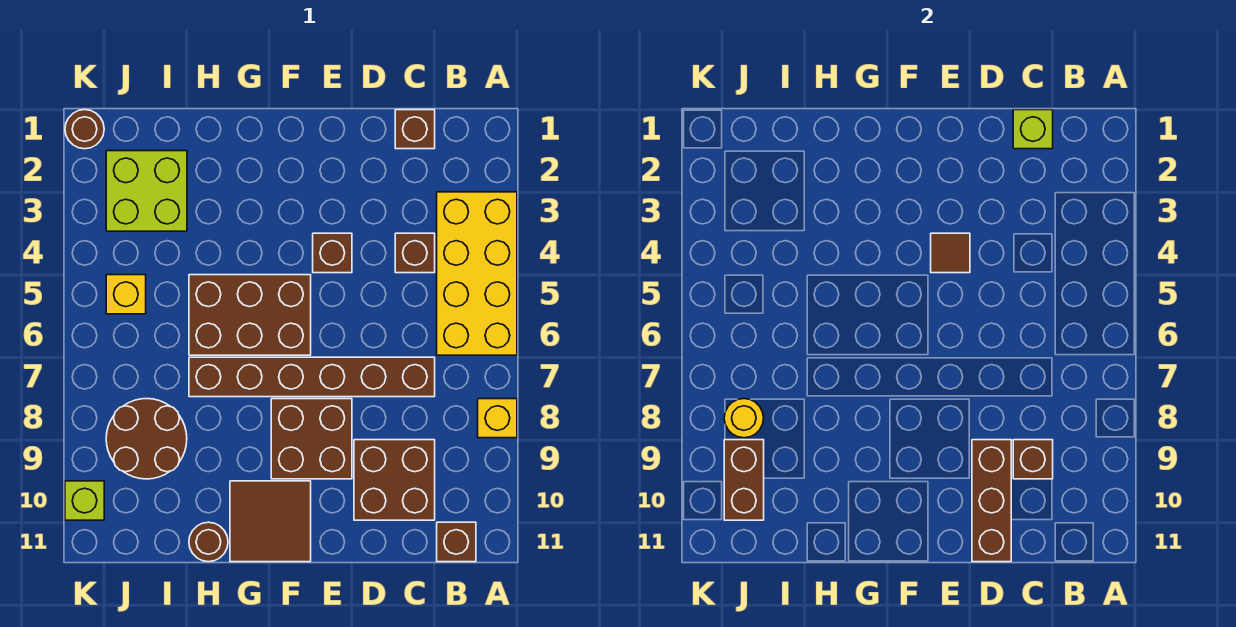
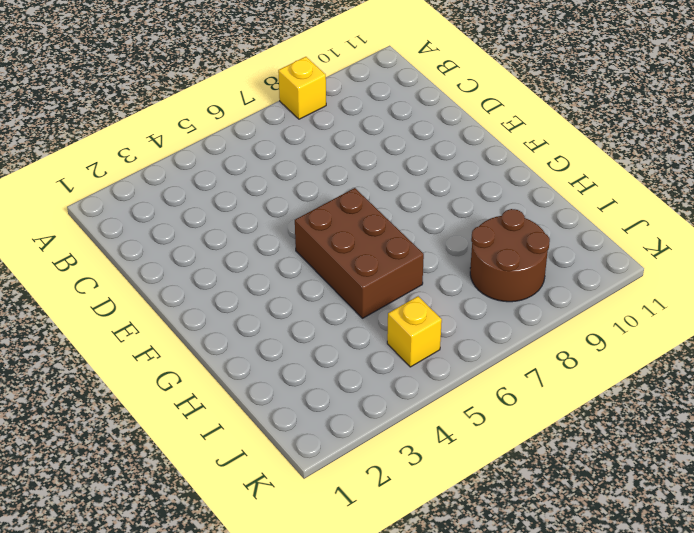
none -> yellow brick A3:B6 level 1
none -> brown brick B11 level 1
none -> brown brick C1 level 1

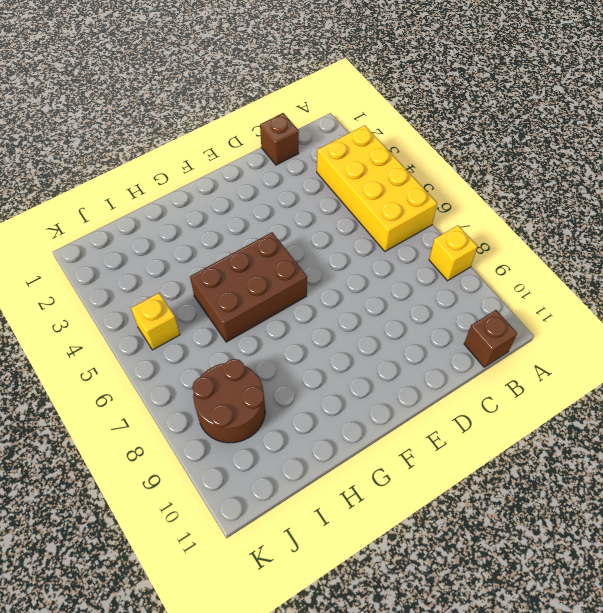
none -> brown brick C4 level 1
none -> brown brick C7:H7 level 1
none -> brown brick C9:D10 level 1

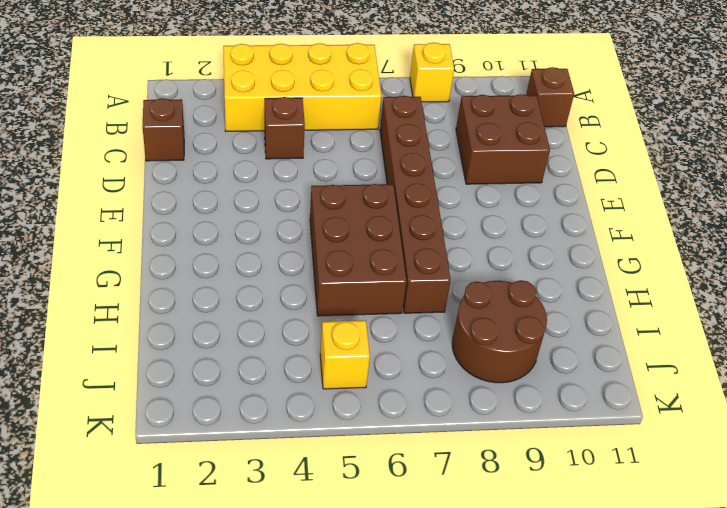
none -> brown brick E4 level 1
none -> brown brick E8:F9 level 1
none -> brown tile F10:G11 level 1

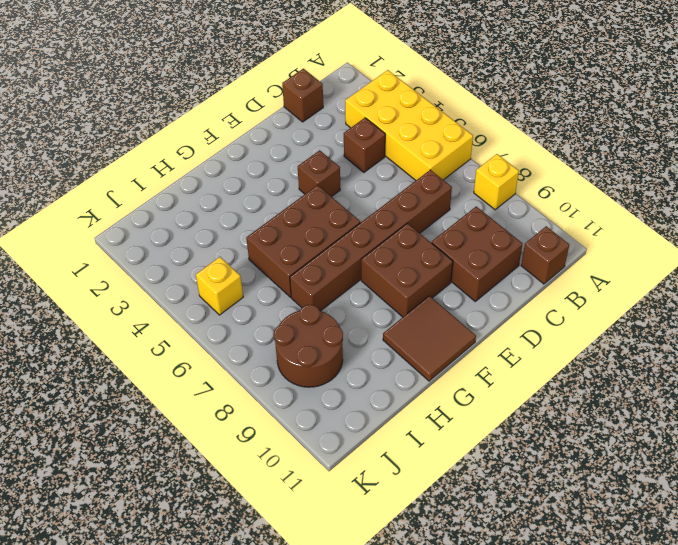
none -> brown round brick H11 level 1
none -> lime brick I2:J3 level 1
none -> brown round brick K1 level 1

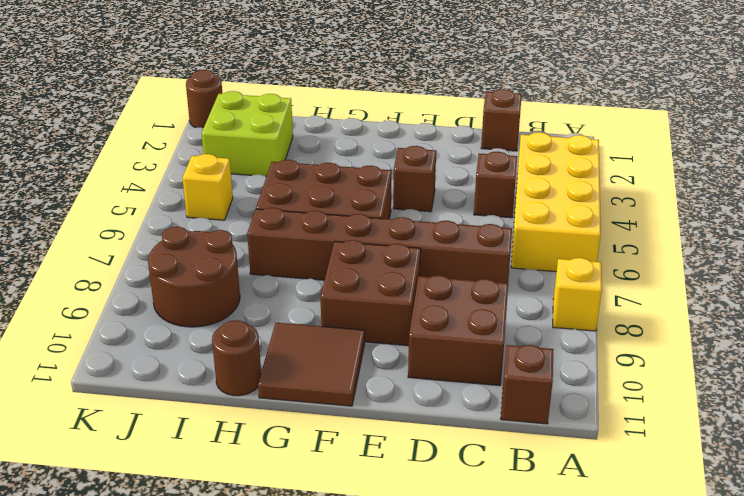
none -> lime brick K10 level 1
none -> lime brick C1 level 2
none -> brown brick C9 level 2

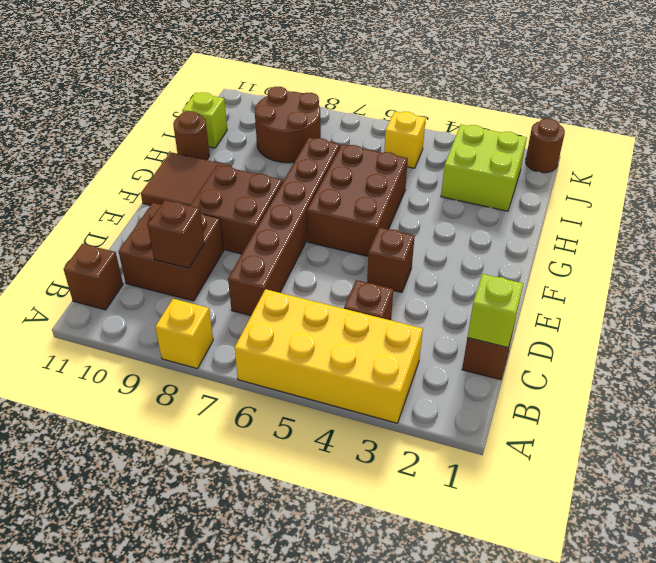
lime brick I11 level 1 -> lime brick K10 level 1
none -> brown brick D9:D11 level 2
none -> brown tile E4 level 2
none -> yellow round brick J8 level 2

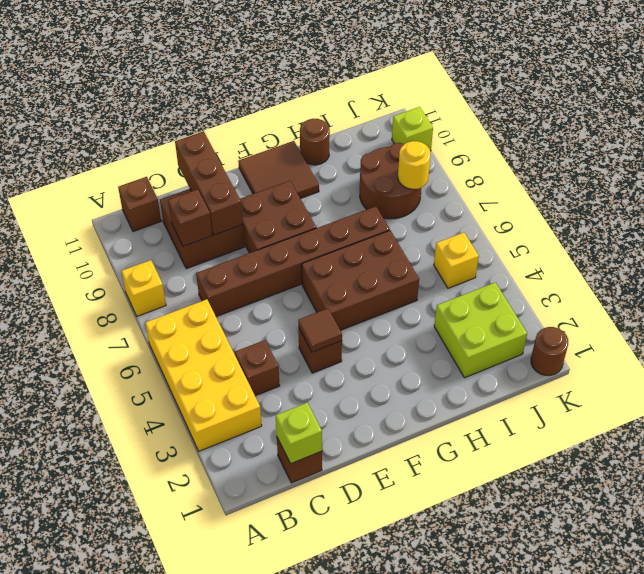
none -> brown brick J9:J10 level 2

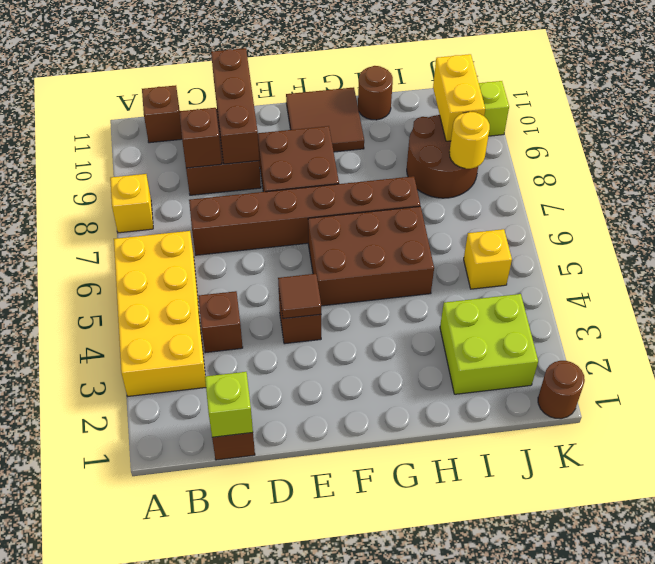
yellow brick J9:J10 level 2 -> brown brick J9:J10 level 2

